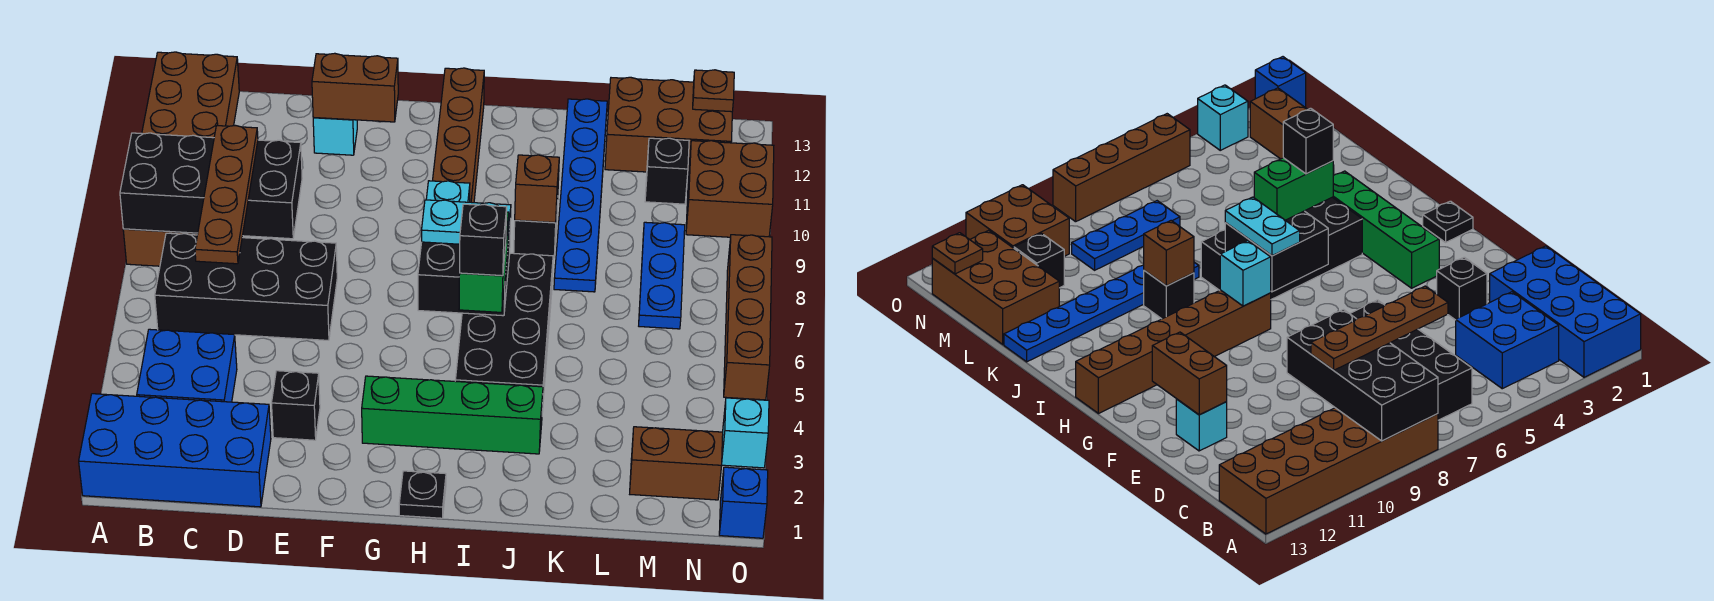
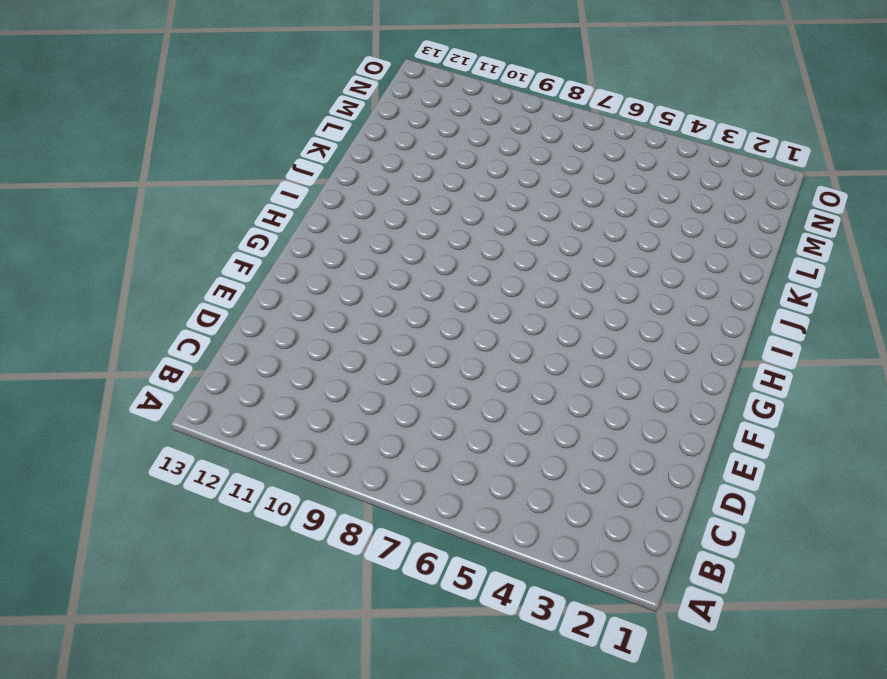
none -> blue brick A1:D2 level 1
none -> brown brick A8:B13 level 1
none -> blue brick B3:C4 level 1
none -> black brick B6:E7 level 1

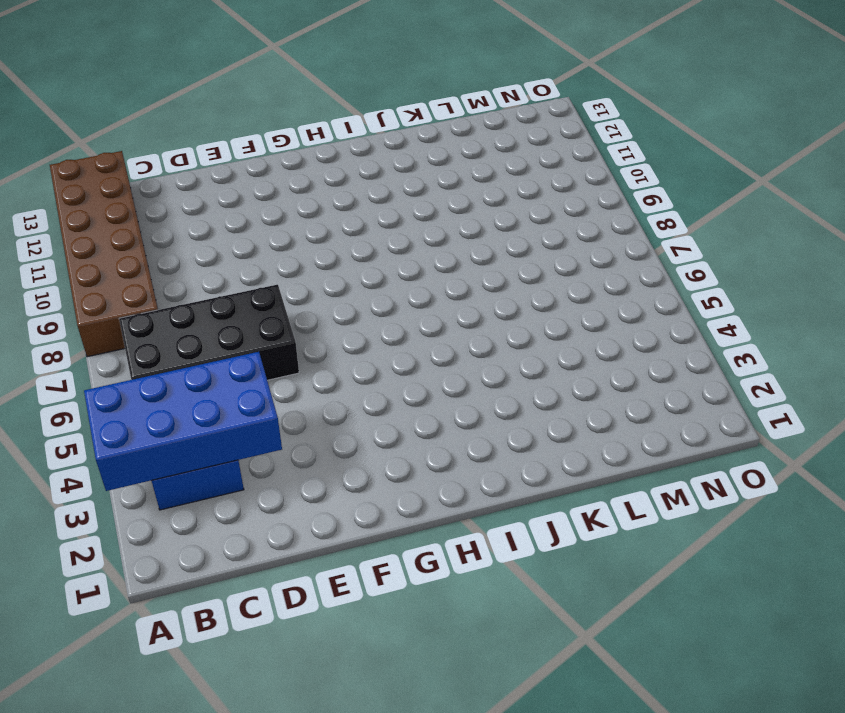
blue brick A3:D4 level 2 -> blue brick A1:D2 level 1
none -> black brick E3 level 1
none -> cyan brick E12 level 1
none -> green brick G3:J3 level 1
none -> black plate H1 level 1

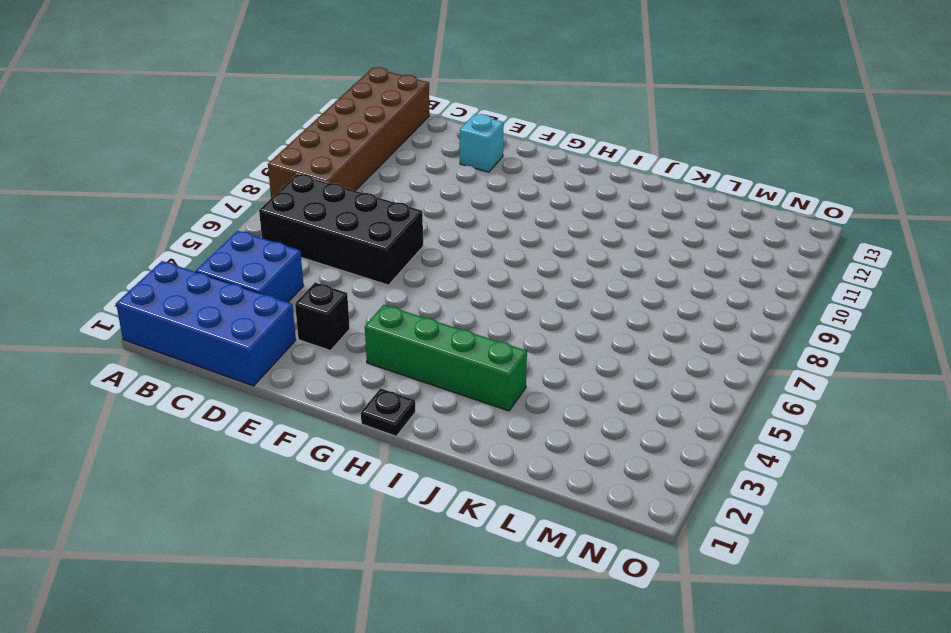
none -> brown brick H8:H13 level 1
none -> black brick I4:J7 level 1
none -> black brick J9 level 1
none -> blue plate K8:K13 level 1

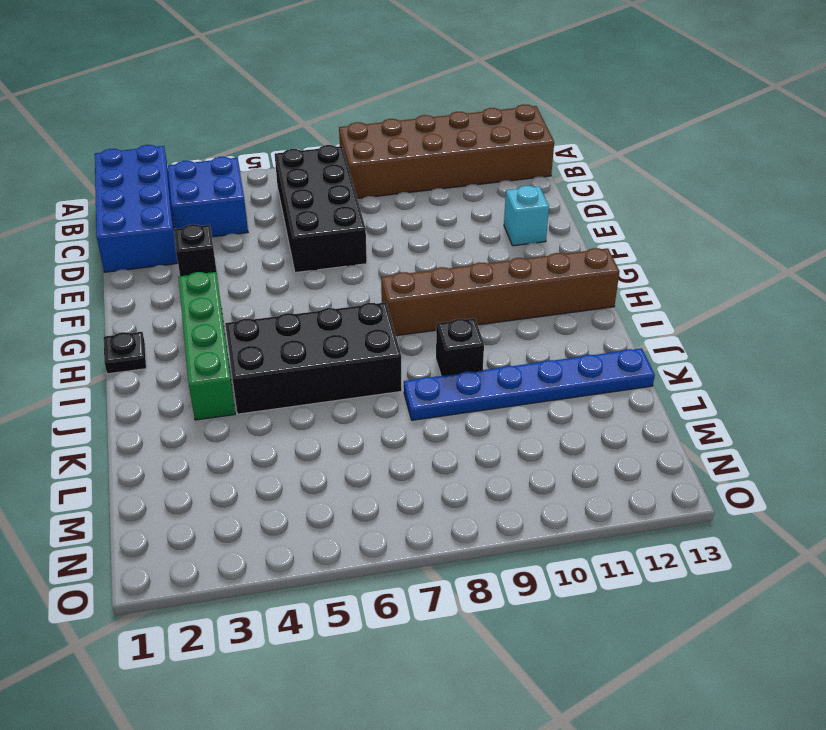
none -> brown brick L12:N13 level 1
none -> brown brick M2:N2 level 1
none -> blue plate M7:M9 level 1
none -> black brick M11 level 1

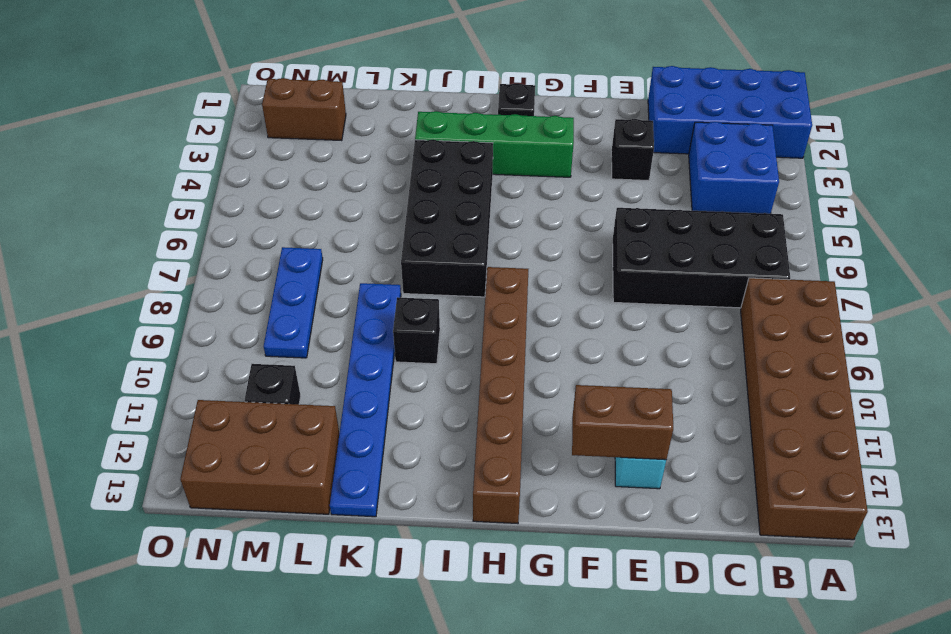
none -> brown brick N10:O11 level 1
none -> blue brick O1 level 1
none -> cyan brick O3 level 1
none -> brown brick O5:O8 level 1

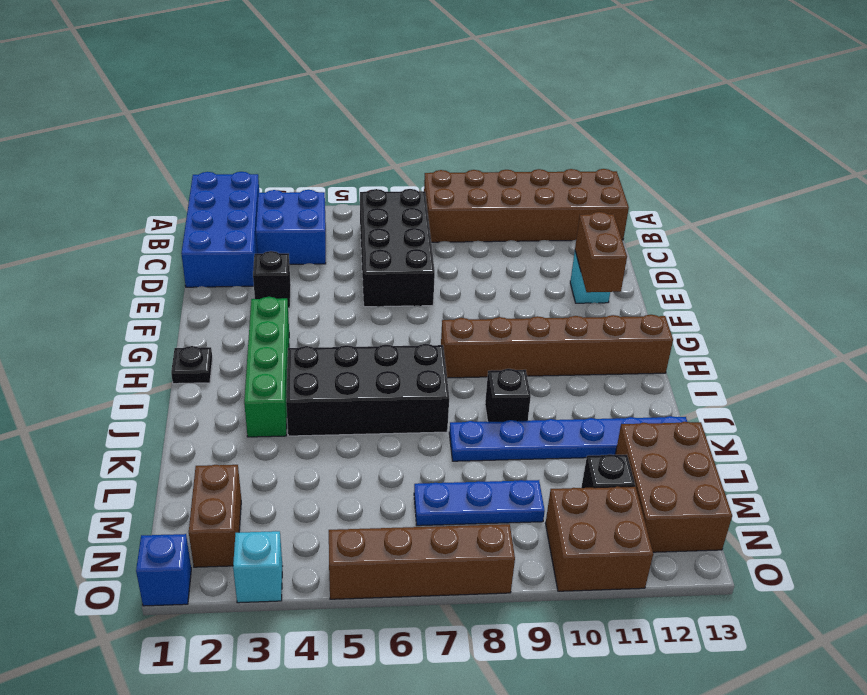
none -> black brick A8:D9 level 2
none -> black brick H6:I7 level 2
none -> cyan brick H8 level 2
none -> brown brick J9 level 2

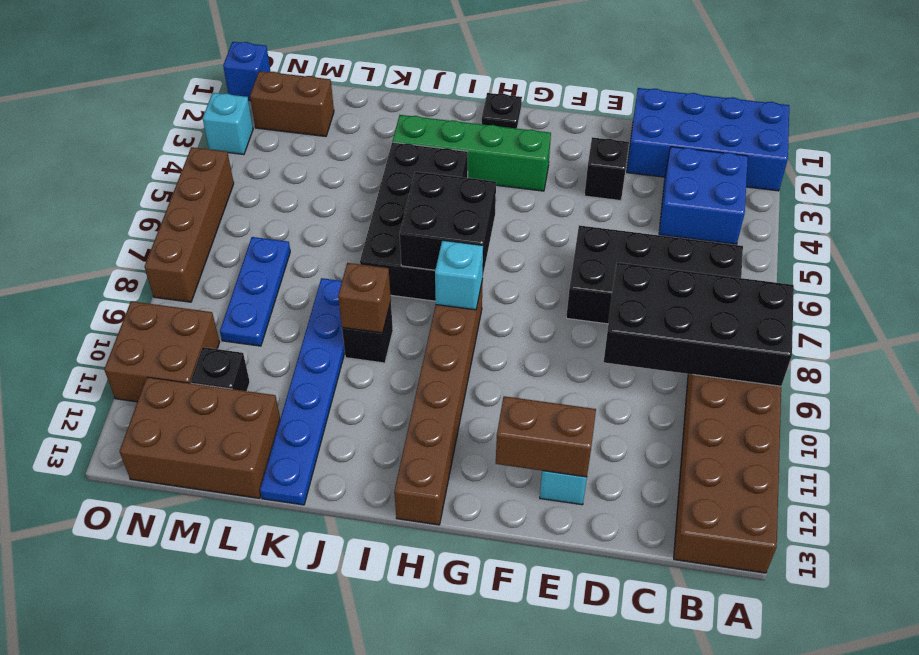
none -> brown plate N13 level 2
none -> brown plate C6:C9 level 3
none -> cyan plate H7:I7 level 3
none -> green brick I5:I6 level 3

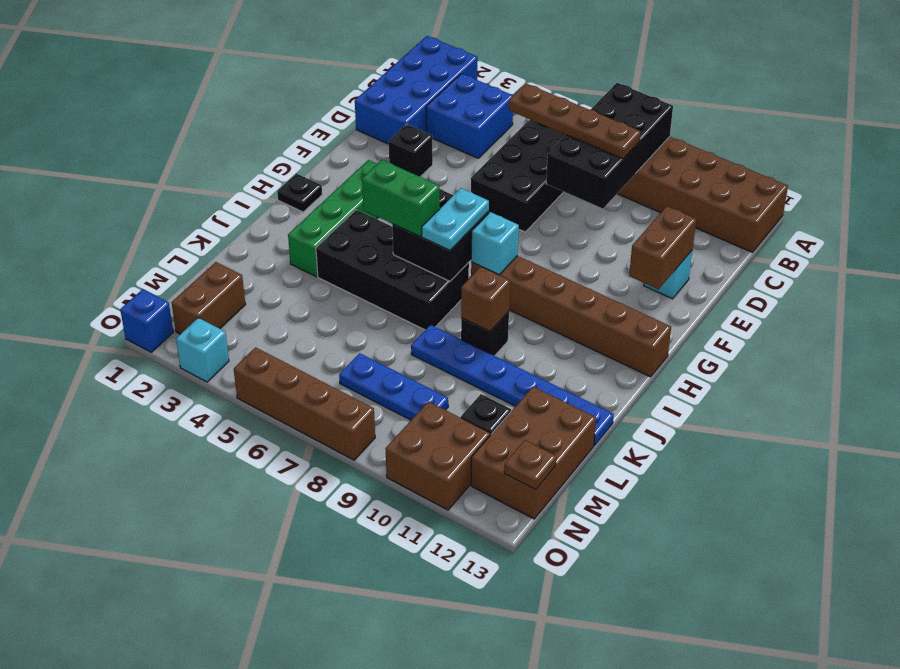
none -> black brick I5 level 4

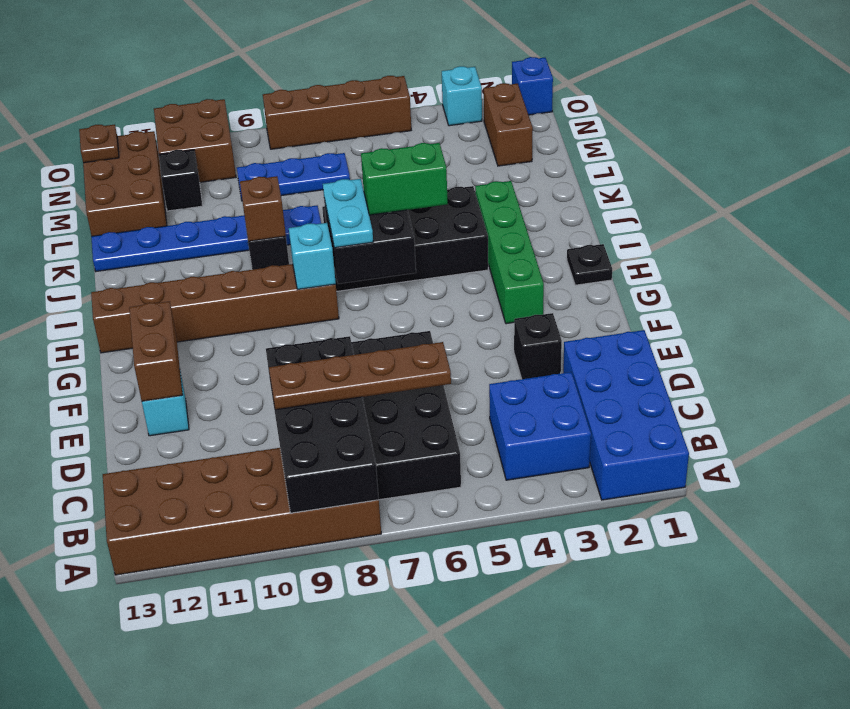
none -> black brick I5 level 4

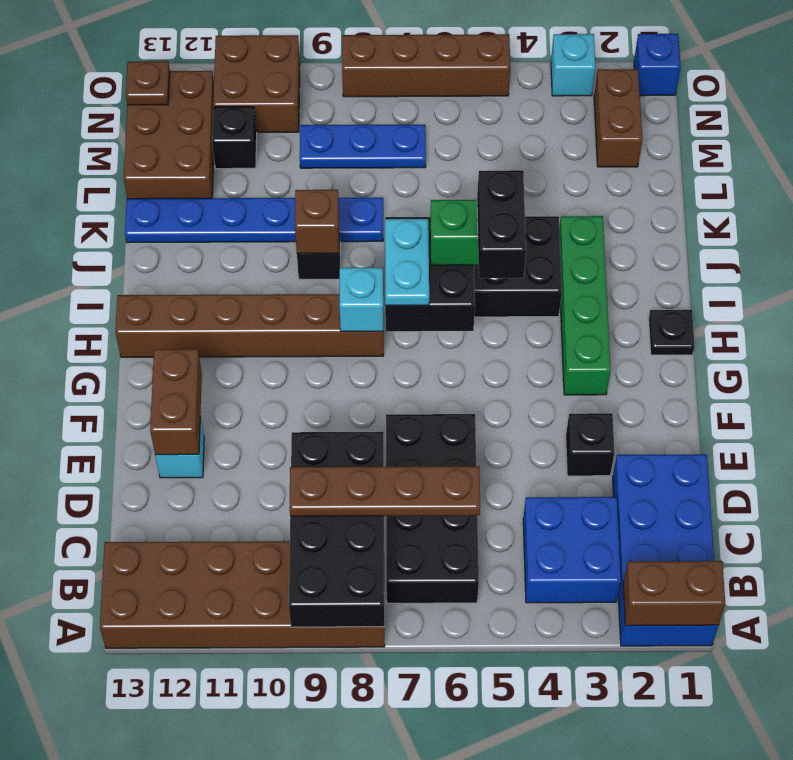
brown brick A1:A2 level 2 -> none
black brick H5:I5 level 4 -> black brick I5 level 4

